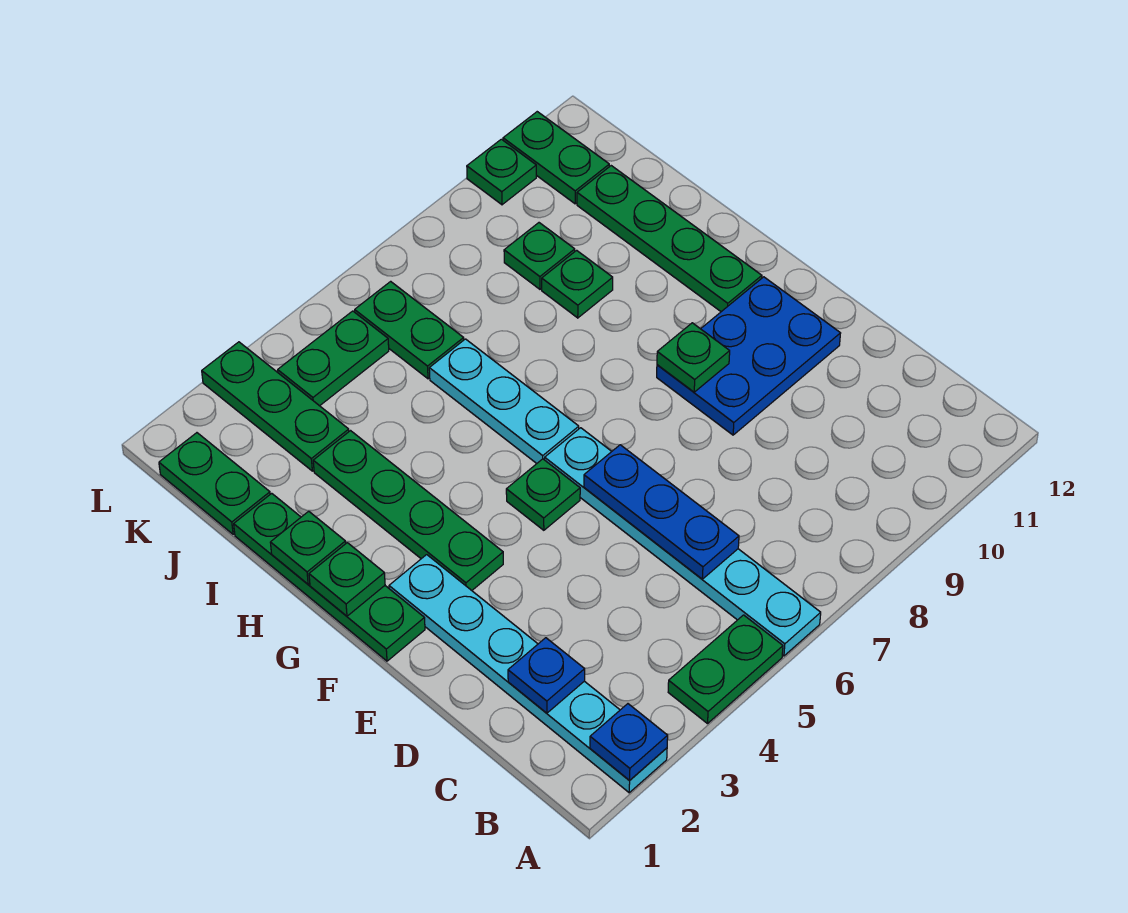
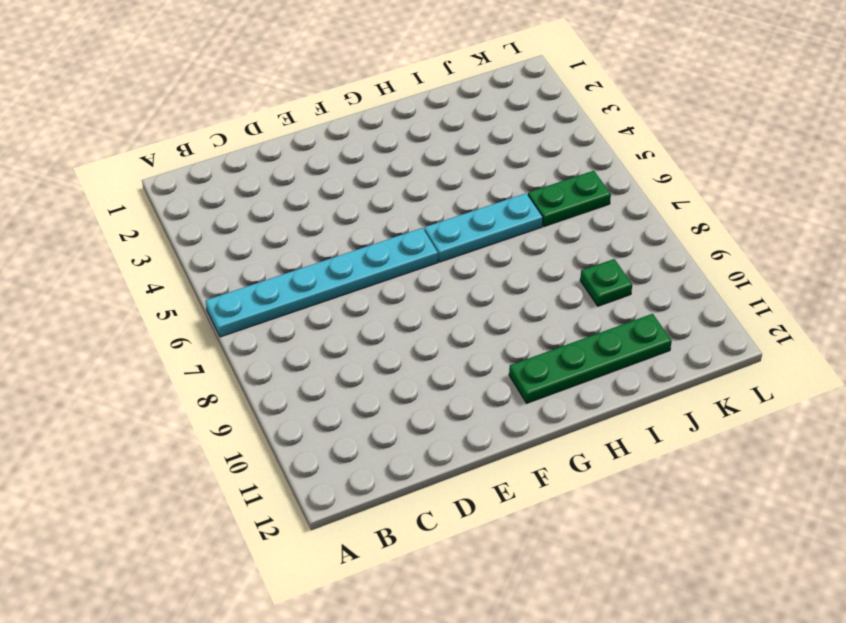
none -> cyan plate A2:F2 level 1
none -> green plate A4:A5 level 1
none -> blue plate E9:F11 level 1

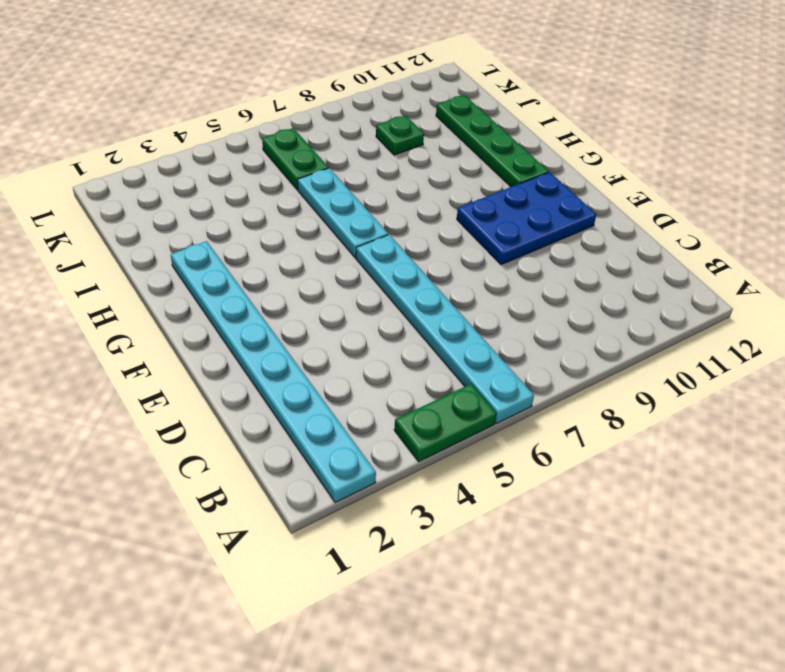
cyan plate A2:H2 level 1 -> cyan plate A2:F2 level 1
none -> green plate F1:I1 level 1
none -> green plate F3:I3 level 1
none -> green plate F5 level 1

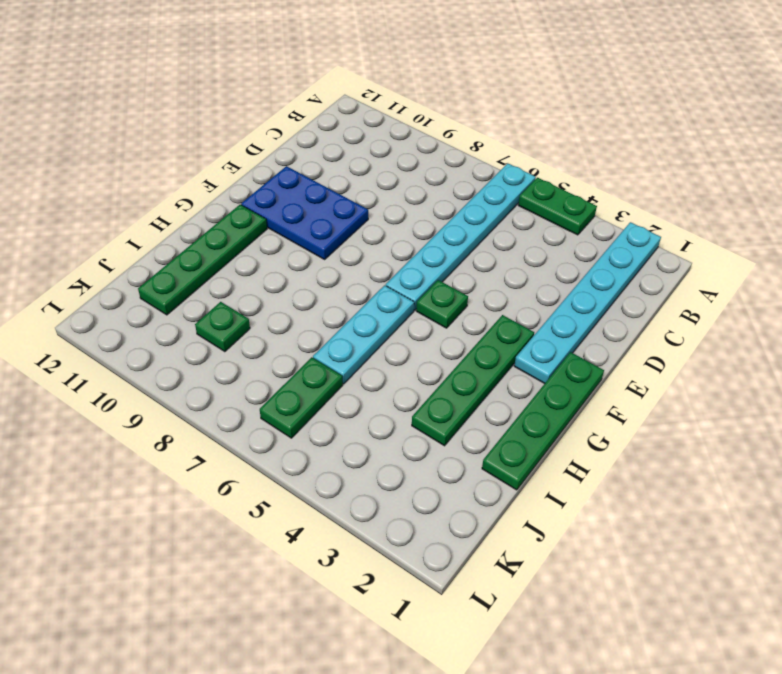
none -> green plate I9 level 1
none -> green plate J1:K1 level 1
none -> green plate J3:L3 level 1

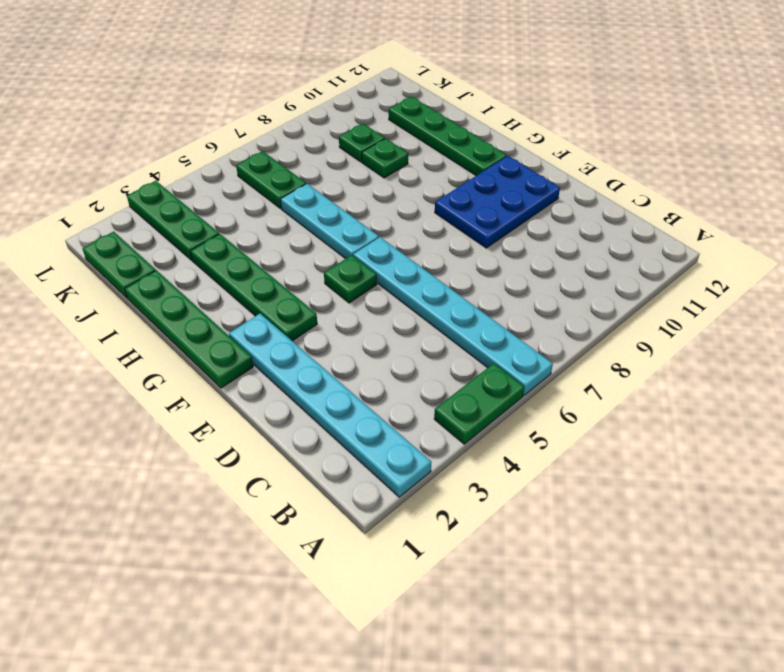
none -> green plate K4:K5 level 1
none -> green plate K11:L11 level 1
none -> green plate L10 level 1

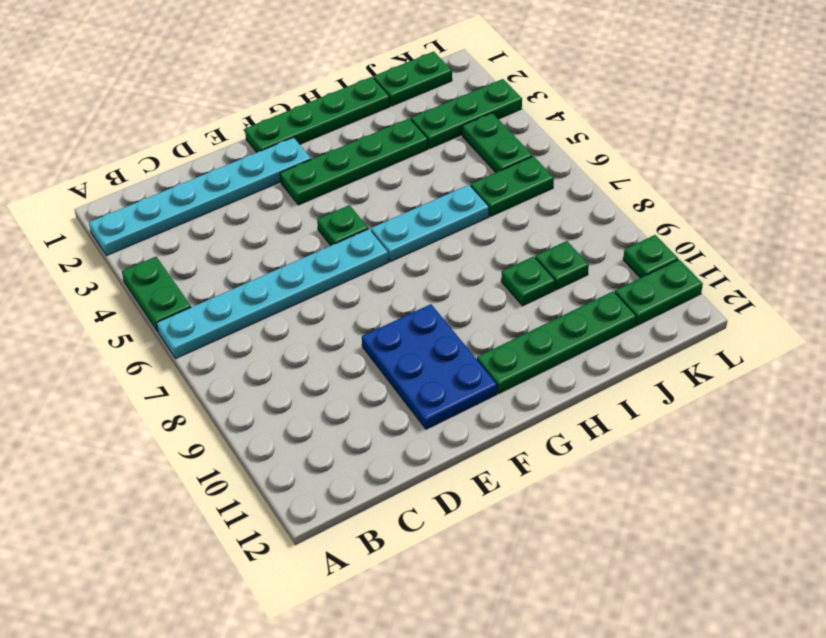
none -> blue plate A2 level 2
none -> blue plate C2 level 2
none -> blue plate C6:E6 level 2

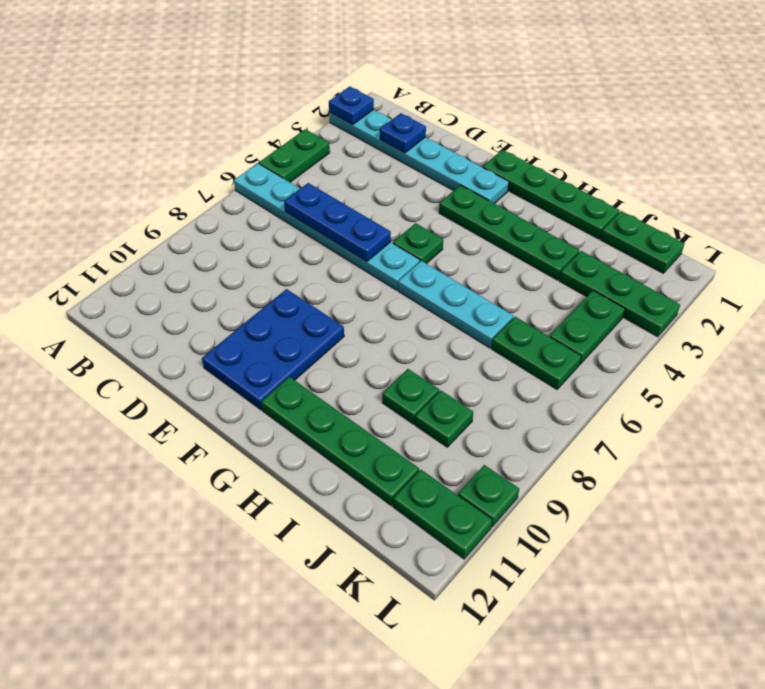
none -> green plate F9 level 2
none -> green plate G1 level 2
none -> green plate H1 level 2

